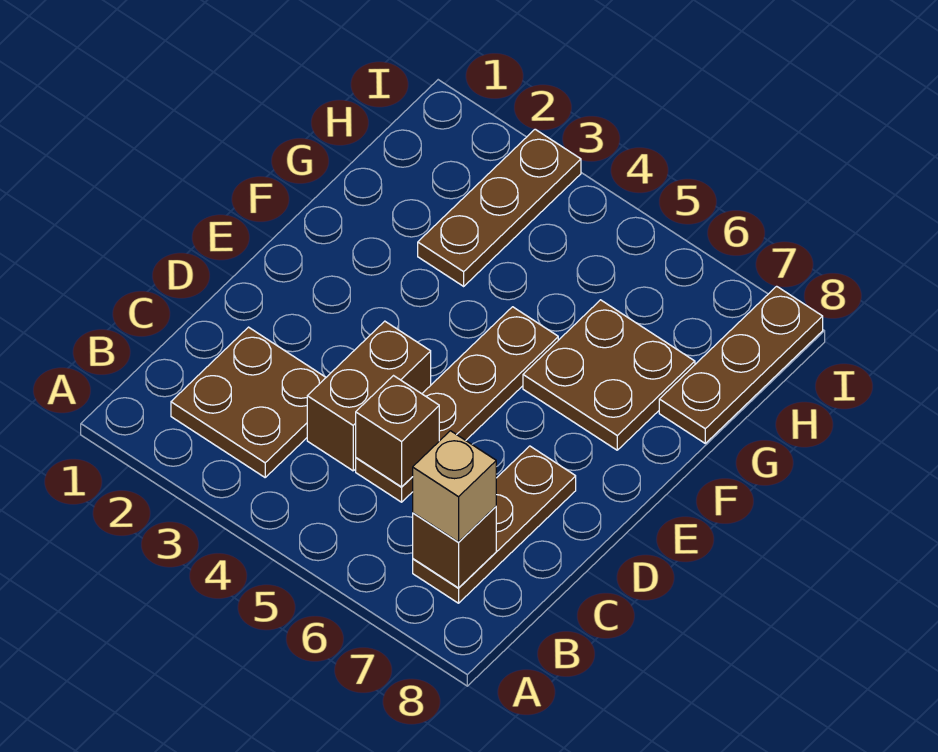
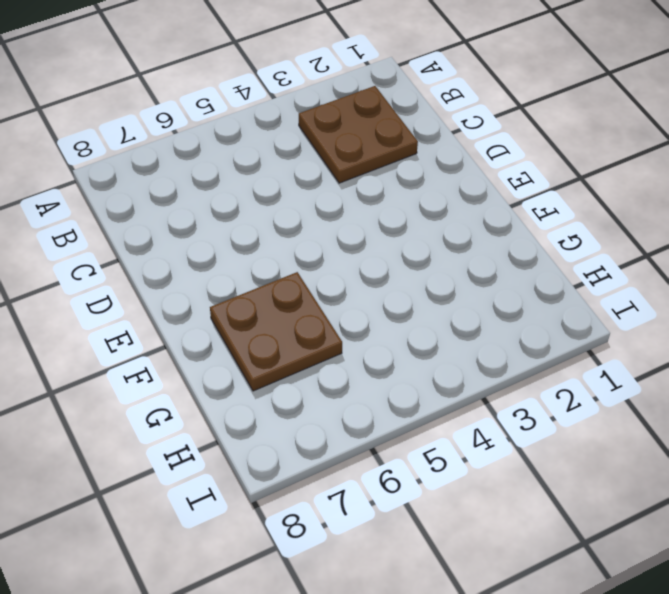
none -> brown plate B7:D7 level 1
none -> brown brick C4:D4 level 1

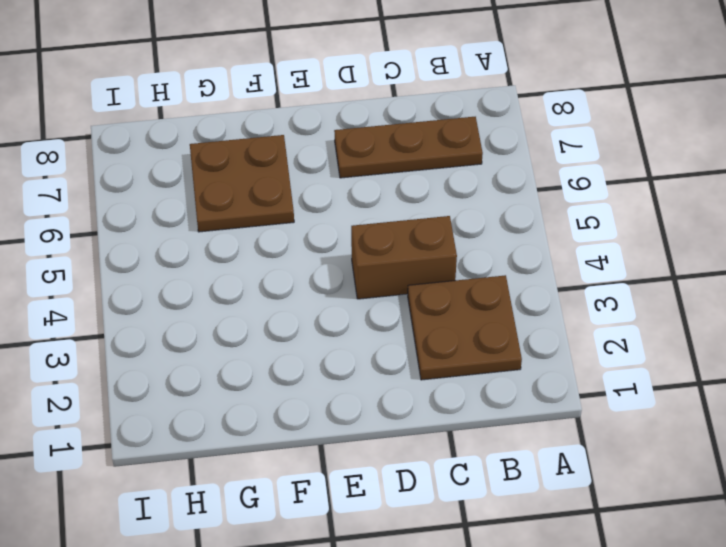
none -> brown plate C5:F5 level 1
none -> brown plate G3:I3 level 1

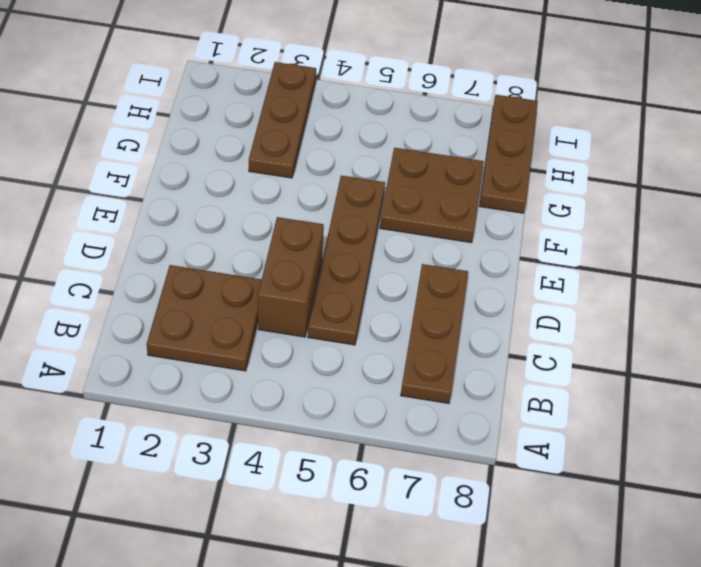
none -> brown brick B7 level 2
none -> brown brick C5 level 2

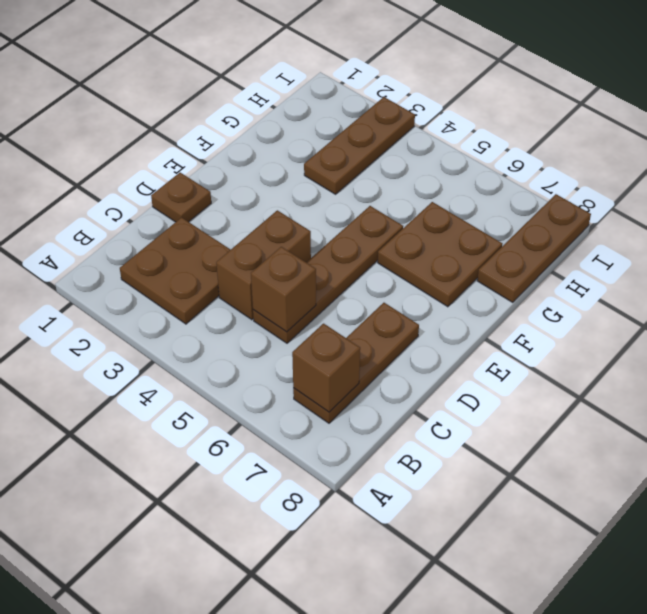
brown plate D1 level 1 -> none
none -> tan brick B7 level 3

